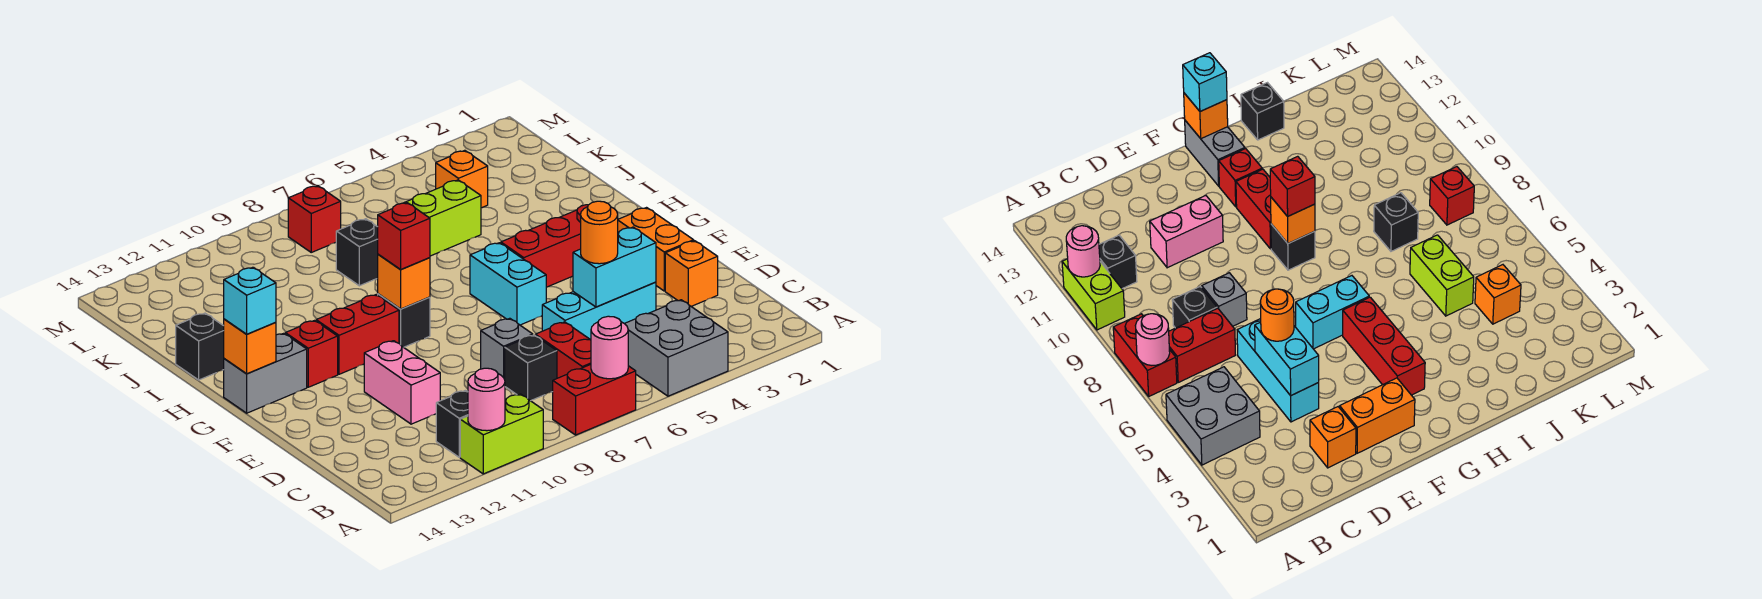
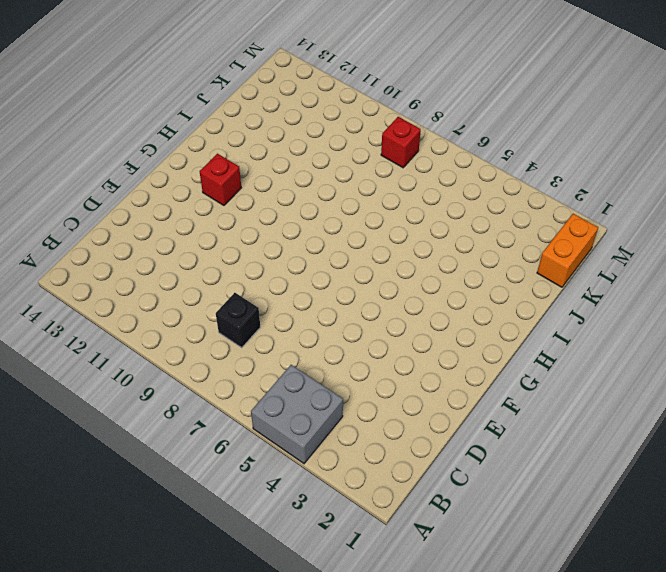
orange brick K1:L1 level 1 -> orange brick E2:F2 level 1
none -> red brick A7:A8 level 1
none -> lime brick A10:A11 level 1
none -> red brick B7:C7 level 1
none -> black brick B11 level 1

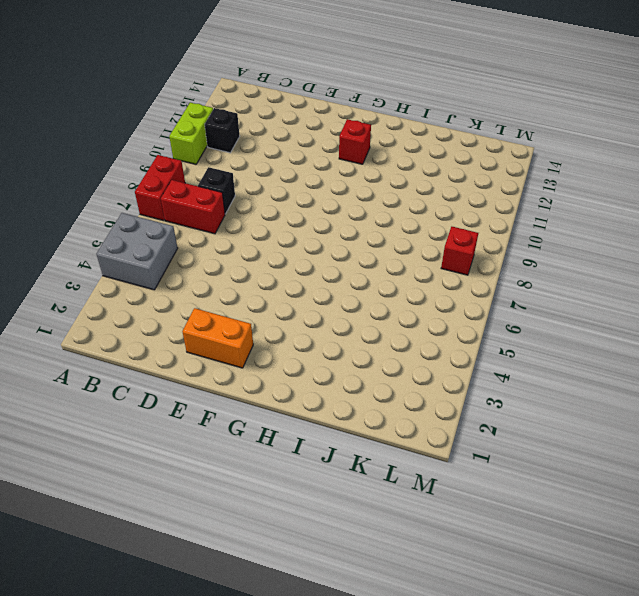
none -> orange brick D2 level 1
none -> cyan brick D4:D6 level 1
none -> grey brick D8 level 1
none -> pink brick D11:E11 level 1

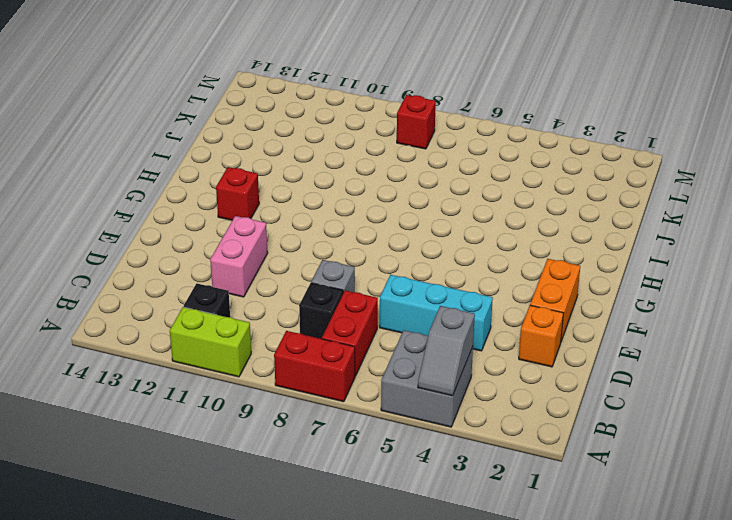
grey slope A4:B4 level 2 top B -> none
none -> cyan brick F6:G6 level 1
none -> red brick G3:G5 level 1
none -> black brick G9 level 1
none -> red brick G10:G11 level 1

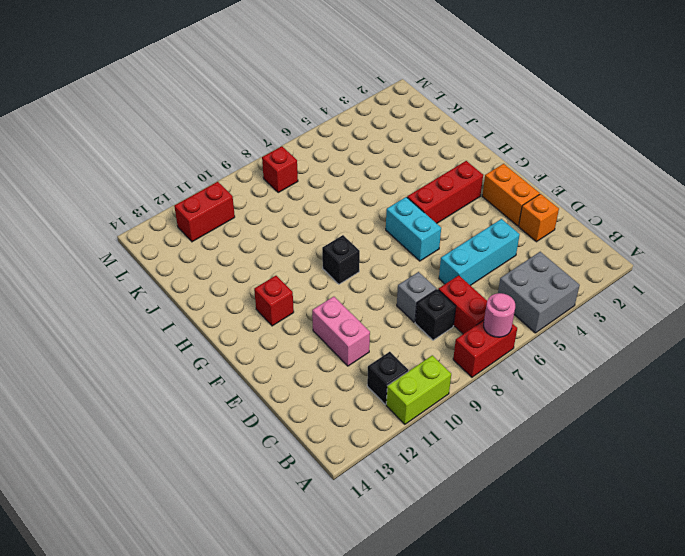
red brick L11:L12 level 1 -> red brick G10:G11 level 1
none -> grey brick G13:G14 level 1
none -> black brick I14 level 1
none -> lime brick J5:J6 level 1
none -> black brick J8 level 1

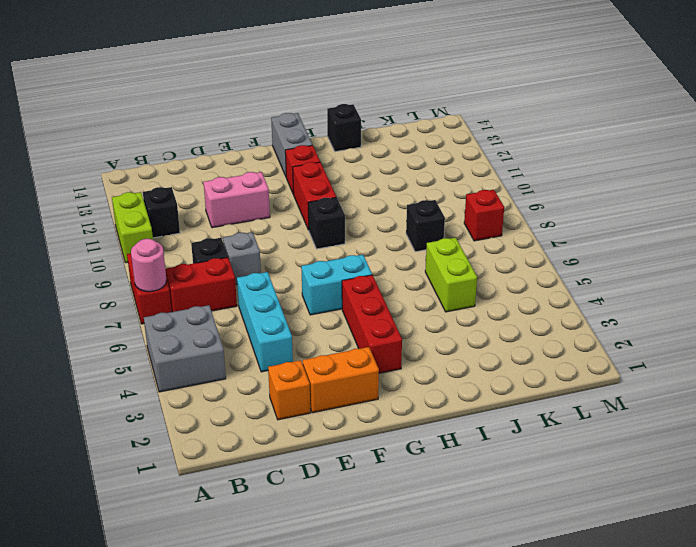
none -> orange brick K4 level 1
none -> pink round brick A11 level 2
none -> cyan brick D4:D5 level 2
none -> orange brick G9 level 2

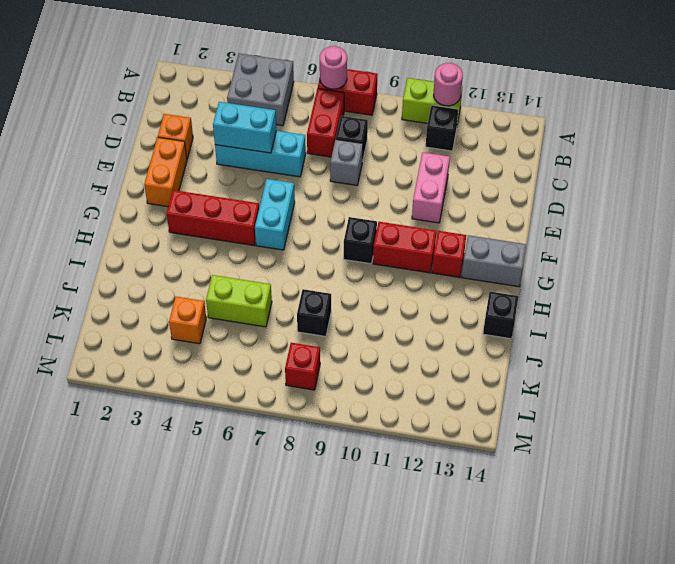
none -> orange brick G9 level 2
none -> orange brick G14 level 2
none -> orange round brick D5 level 3
none -> red brick G9 level 3

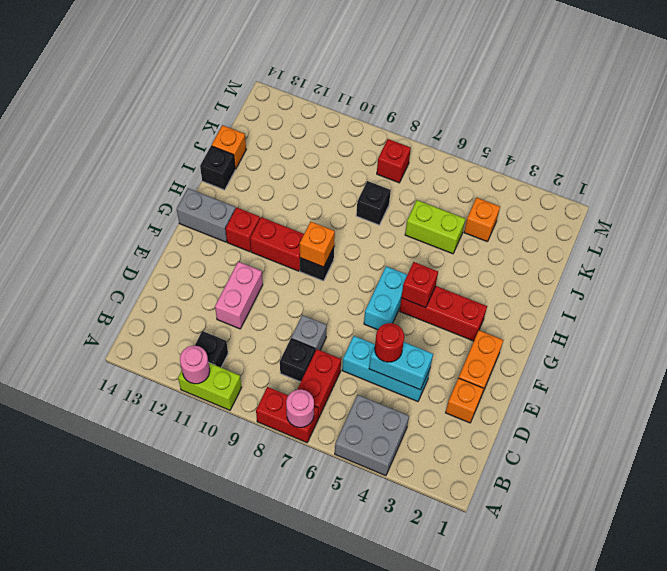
red round brick D5 level 3 -> orange round brick D5 level 3
red brick G5 level 2 -> red brick G9 level 3
orange brick J14 level 1 -> orange brick G14 level 2
none -> cyan brick G14 level 3

